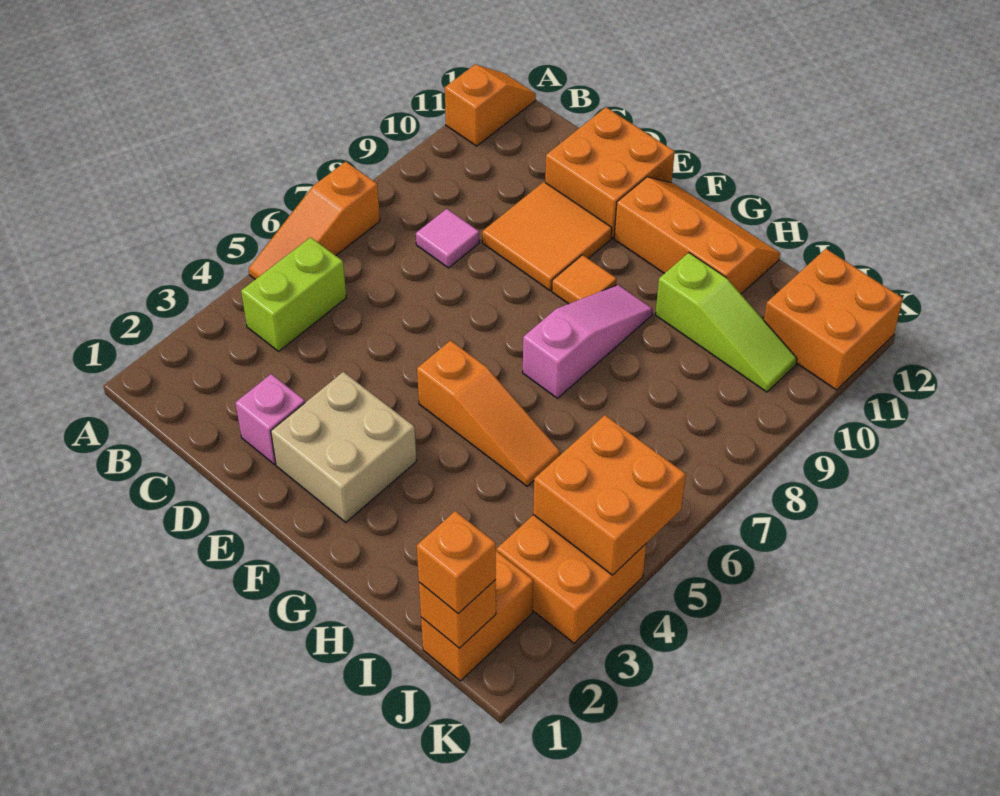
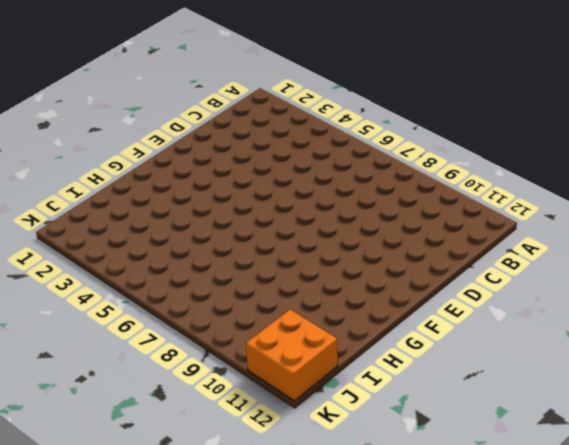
none -> orange slope A5:A7 level 1 top 7
none -> orange slope A11:A12 level 1 top 11
none -> lime brick B4:B5 level 1

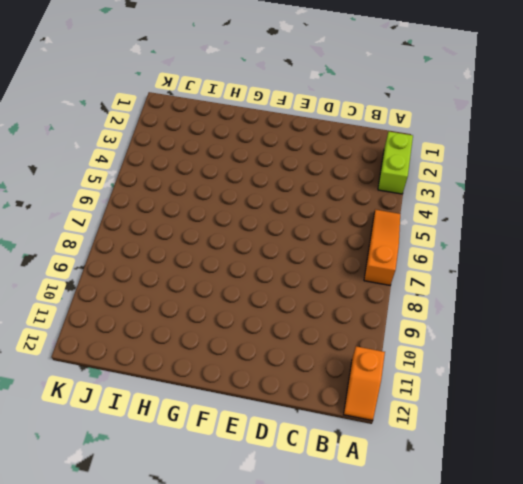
lime brick A2:A3 level 1 -> lime brick B4:B5 level 1
none -> pink tile C8 level 1
none -> pink brick D2 level 1
none -> orange tile D9:E10 level 1

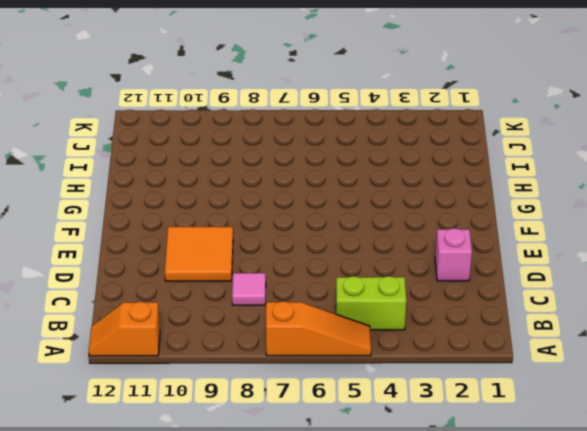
none -> orange brick D11:E12 level 1
none -> tan brick E2:F3 level 1
none -> orange slope F5:H5 level 1 top F

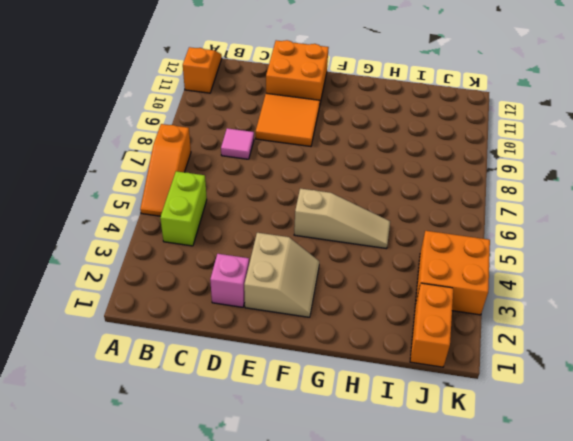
tan slope E2:F3 level 1 top E -> tan brick E2:F3 level 1
tan slope F5:H5 level 1 top F -> orange slope F5:H5 level 1 top F
none -> orange tile F9 level 1
none -> orange slope F11:H12 level 1 top 11
none -> pink slope G7:G9 level 1 top 7

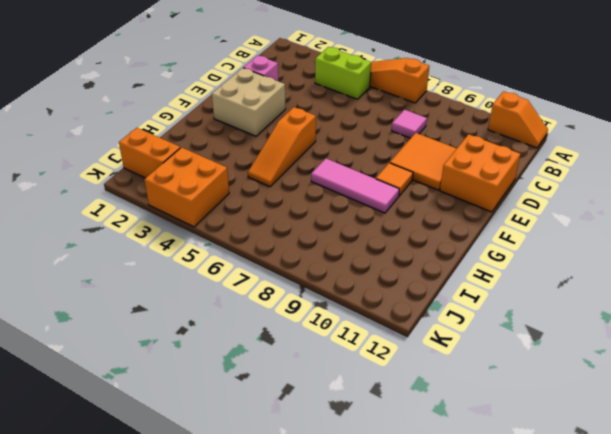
pink tile G7:G9 level 1 -> pink slope G7:G9 level 1 top 7
none -> orange slope F11:H12 level 1 top 11
none -> lime slope H10:J10 level 1 top H
none -> orange brick J11:K12 level 1

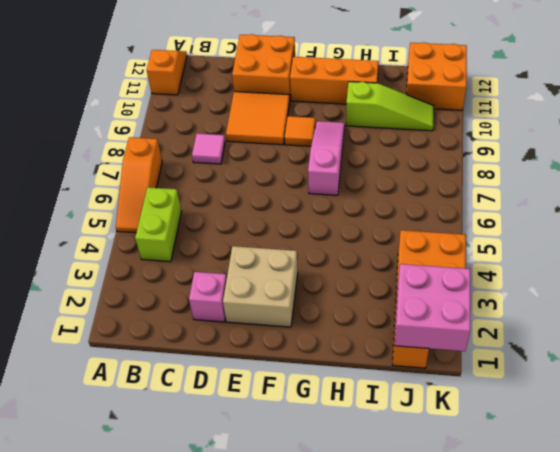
pink brick J1:K2 level 2 -> orange brick J1 level 2
none -> orange slope F5:H5 level 1 top F
none -> orange brick J4:K5 level 2
none -> orange brick J1 level 3

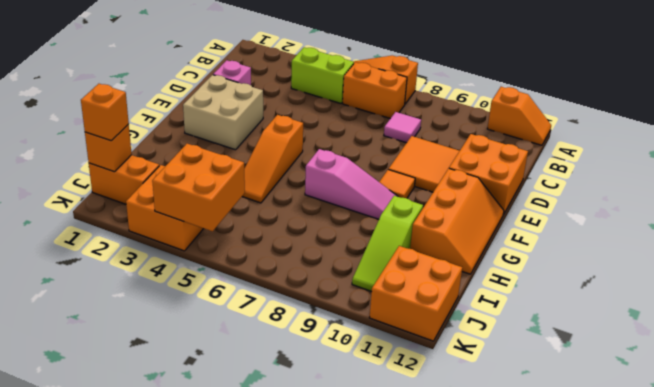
orange brick B6:B7 level 1 -> none

